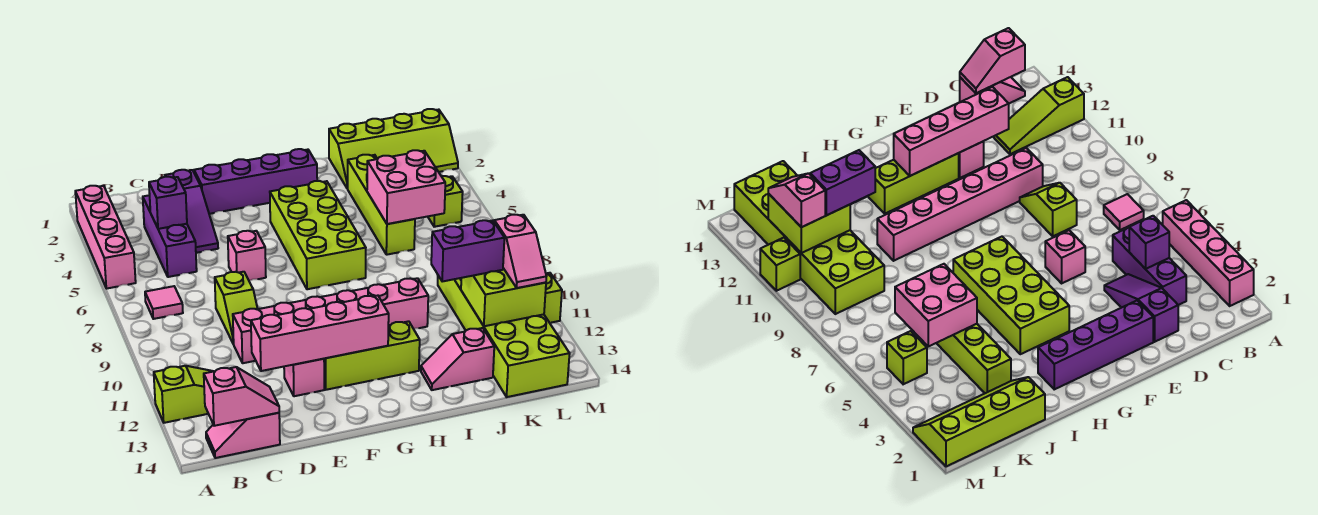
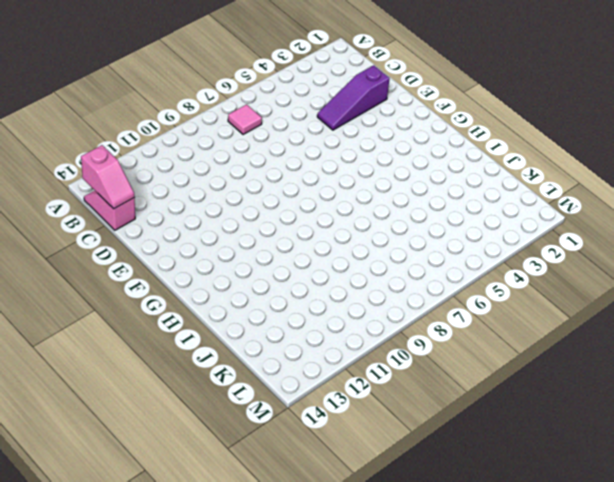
none -> pink brick A2:A5 level 1
none -> lime slope A12:C12 level 1 top A
none -> purple brick C3:C5 level 1

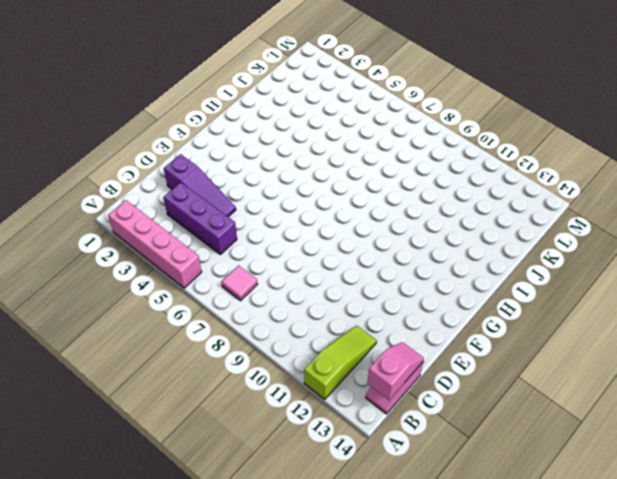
none -> lime slope D8:D9 level 1 top 8
none -> pink brick D10:I10 level 1
none -> purple brick E2:H2 level 1

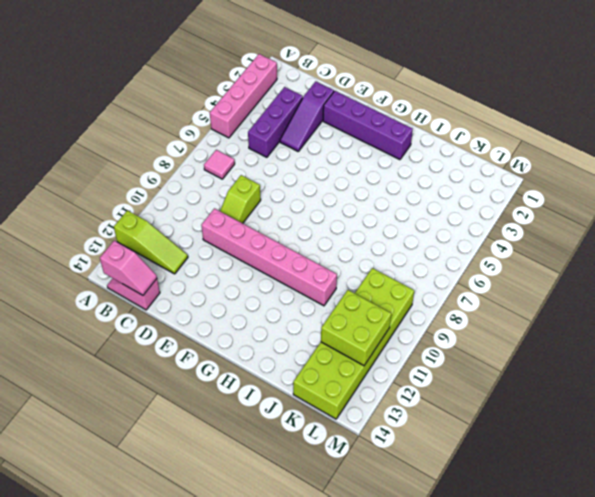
none -> pink brick E6 level 1
none -> pink brick E12 level 1
none -> lime brick F12:H12 level 1

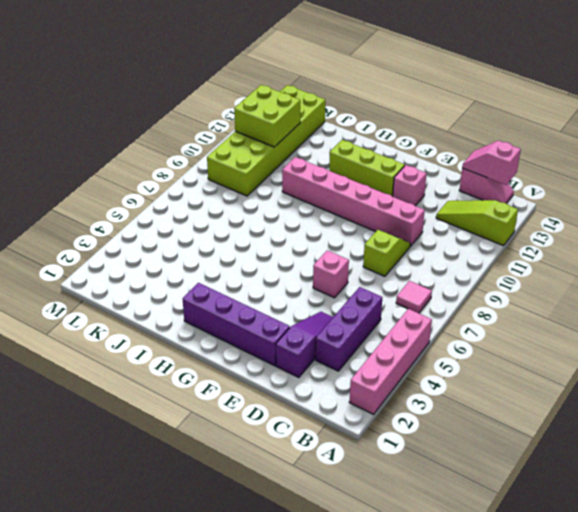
none -> lime brick G4:H7 level 1
none -> pink slope I13:J13 level 1 top J
none -> lime slope J1:M2 level 1 top 1

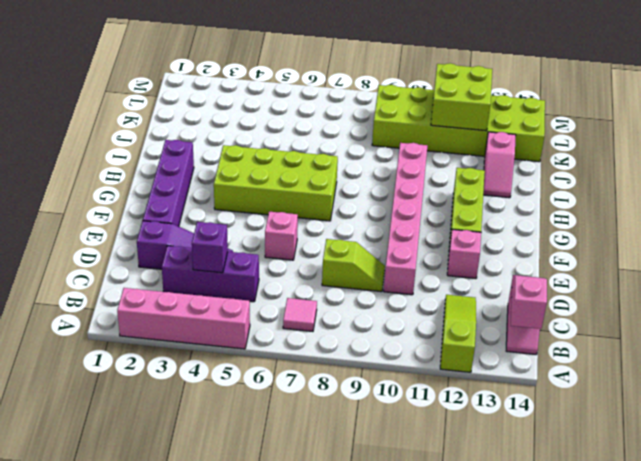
none -> lime slope J1:M2 level 1 top 1
none -> lime brick J3:J6 level 1
none -> lime brick L5 level 1

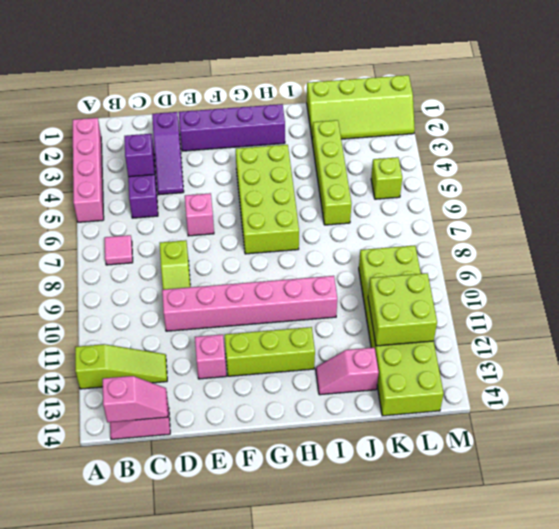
none -> lime brick M11 level 1
none -> pink brick D12:G12 level 2
none -> pink brick J5:K6 level 2

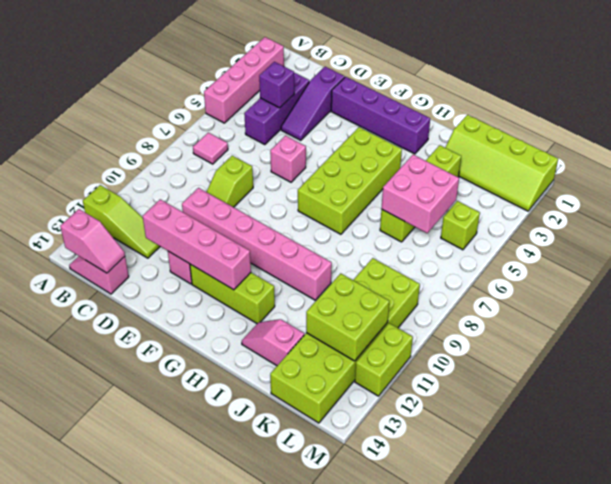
lime brick M11:M12 level 1 -> lime brick M11 level 1
none -> purple brick J11:K11 level 3
none -> pink slope L11:L12 level 3 top 11

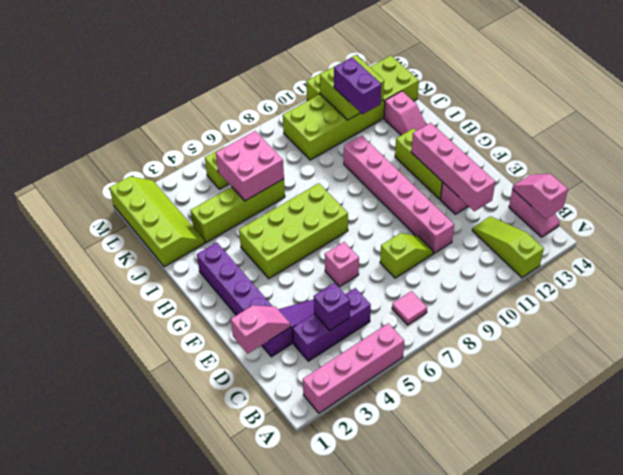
pink slope D1:D2 level 2 top 1 -> pink slope L11:L12 level 3 top 11

